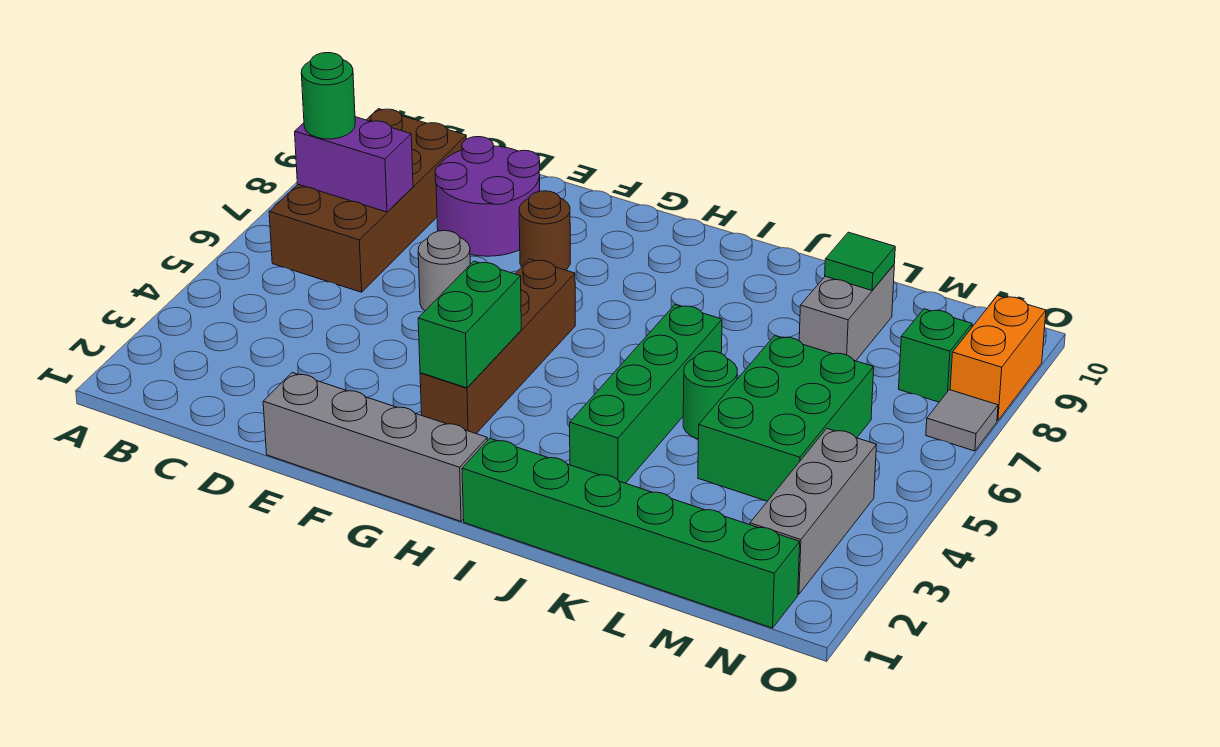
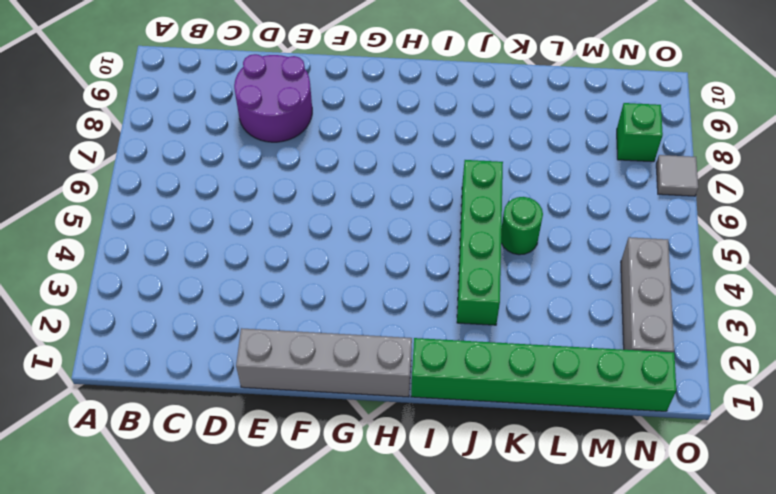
none -> brown brick B6:C9 level 1
none -> grey round brick E6 level 1
none -> brown round brick F8 level 1

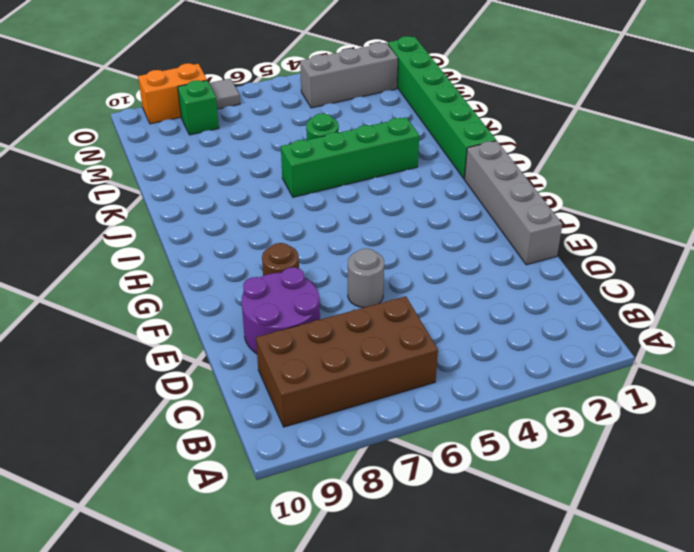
none -> brown brick G3:G6 level 1
none -> green brick L4:M6 level 1
none -> grey brick L8:L9 level 1

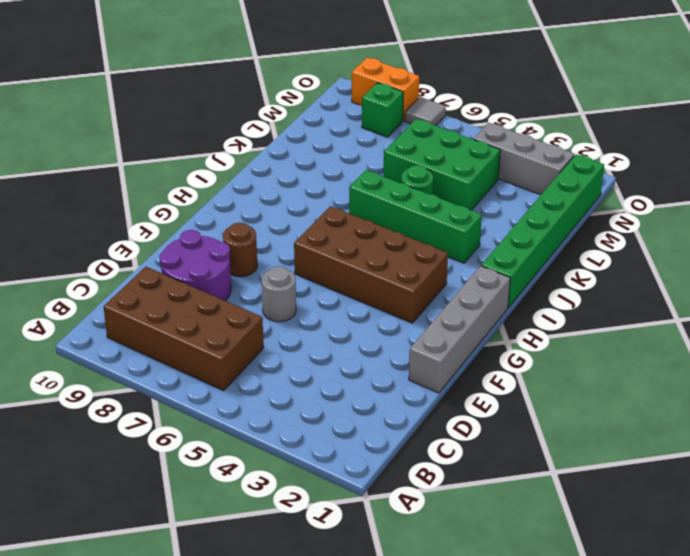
brown brick G3:H6 level 1 -> brown brick G3:G6 level 1
none -> grey brick L8:L9 level 1
none -> purple brick B7:C7 level 2
none -> green brick G3:G4 level 2

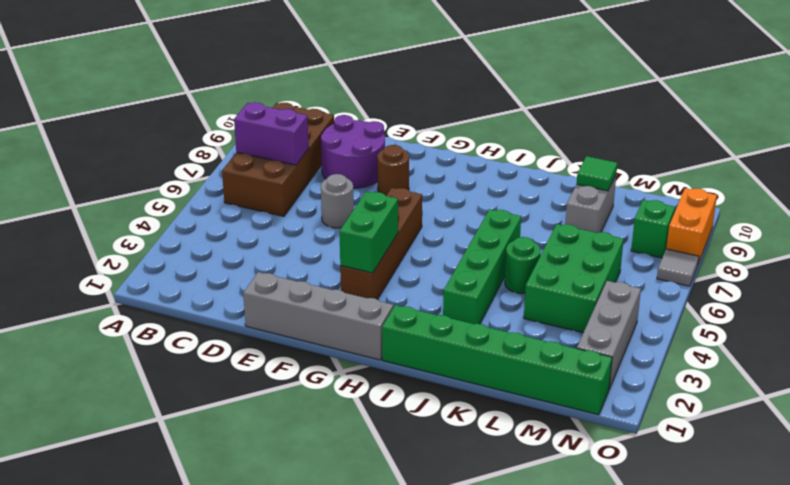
none -> green round brick B7 level 3

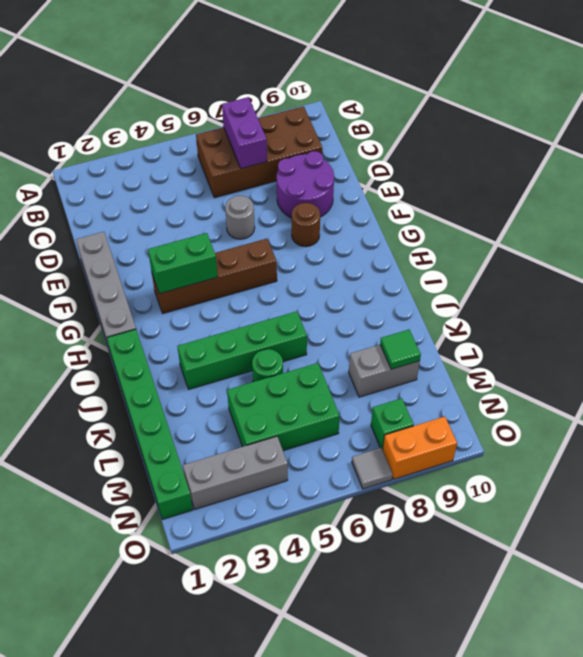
none -> green round brick B7 level 3

